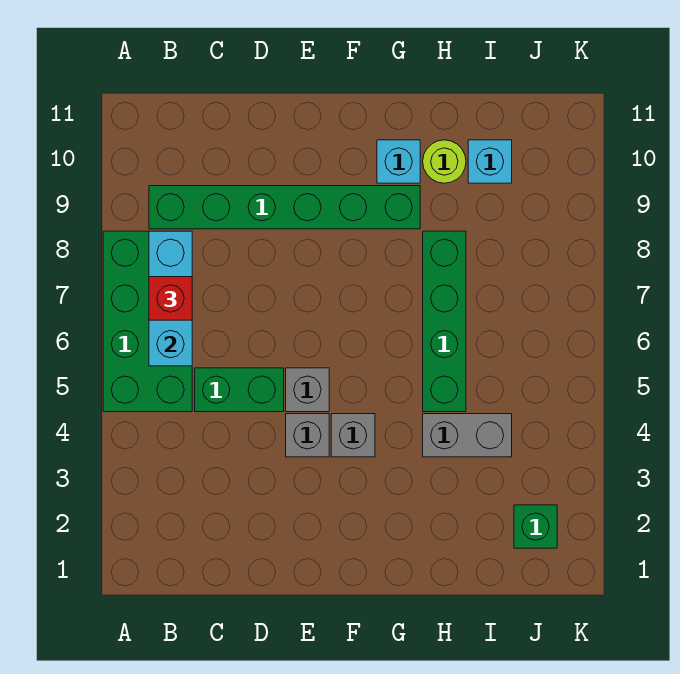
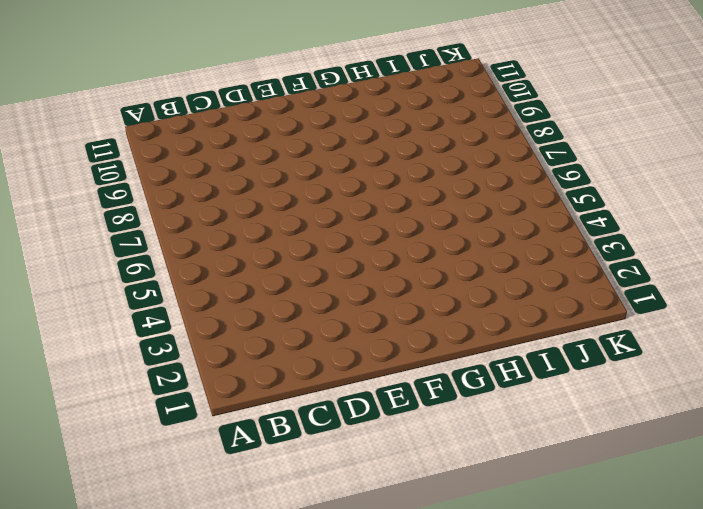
none -> green brick A5:B8 level 1
none -> green brick B9:G9 level 1
none -> green brick C5:D5 level 1

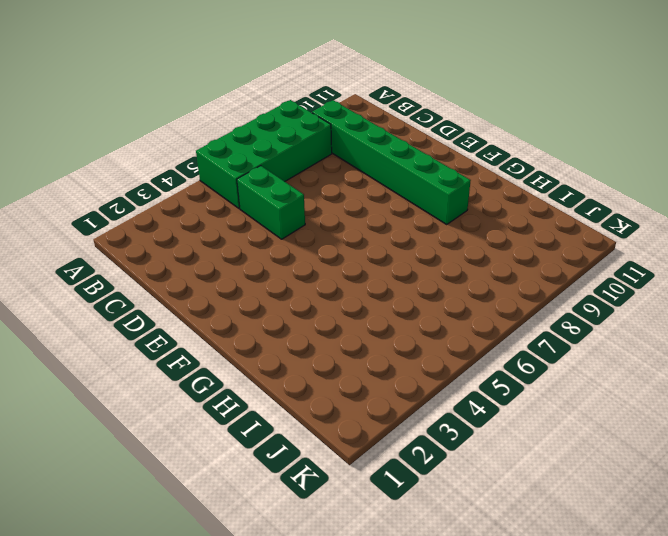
none -> grey brick E4 level 1
none -> grey brick E5 level 1
none -> grey brick F4 level 1

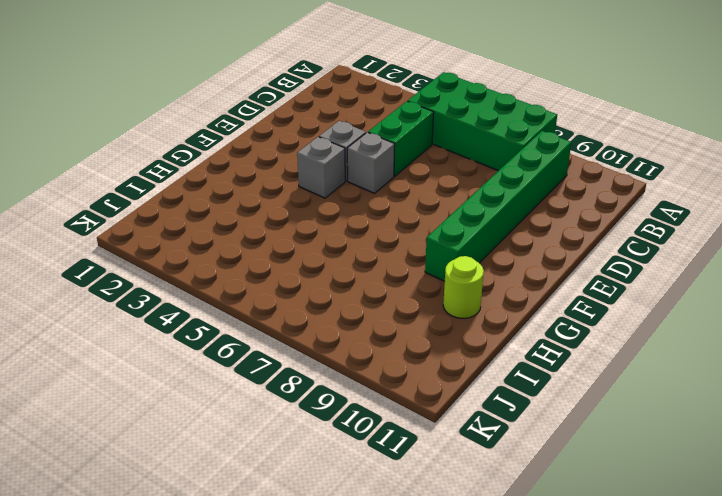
none -> cyan brick G10 level 1
none -> grey brick H4:I4 level 1
none -> green brick H5:H8 level 1

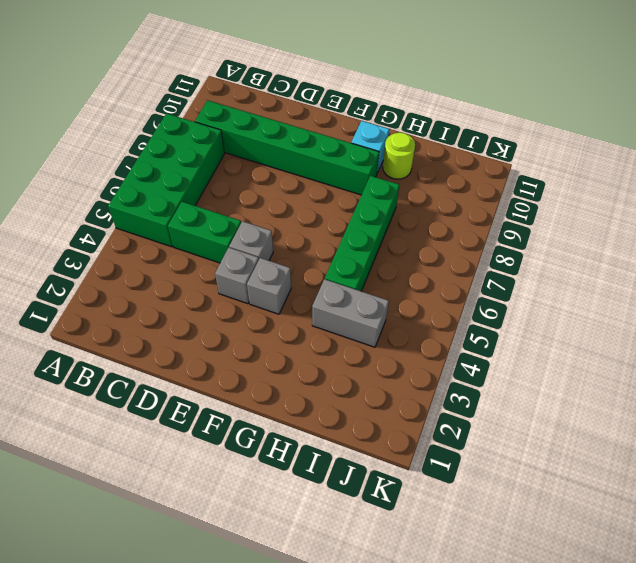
none -> cyan brick I10 level 1
none -> green brick J2 level 1
none -> cyan brick B6:B8 level 2

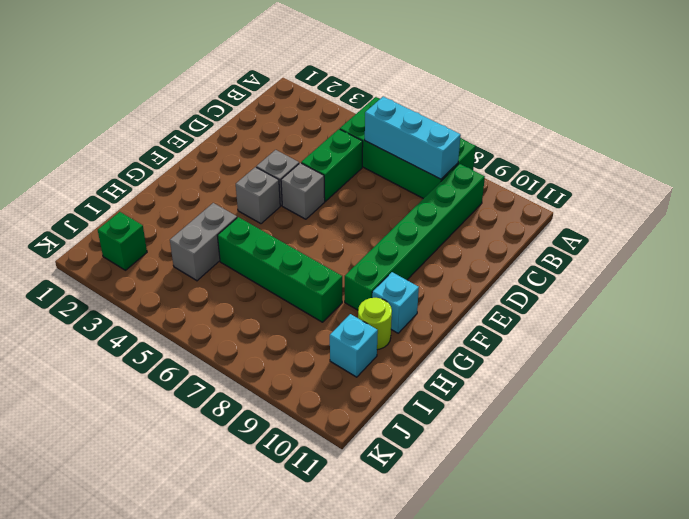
none -> red brick B7 level 3

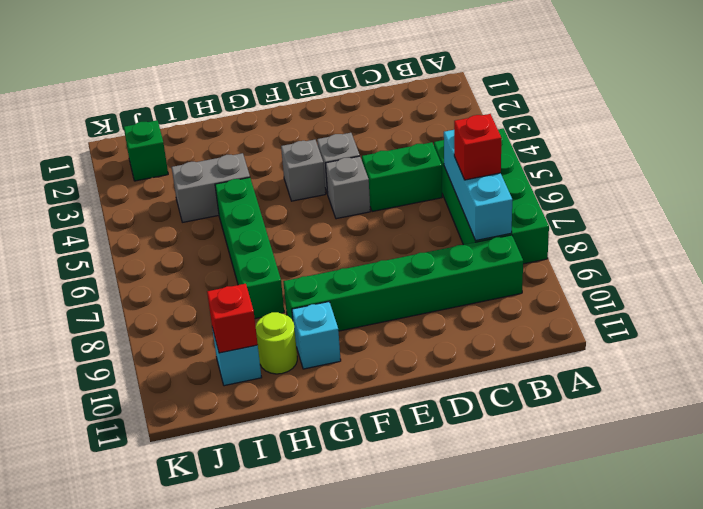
red brick I10 level 2 -> none

